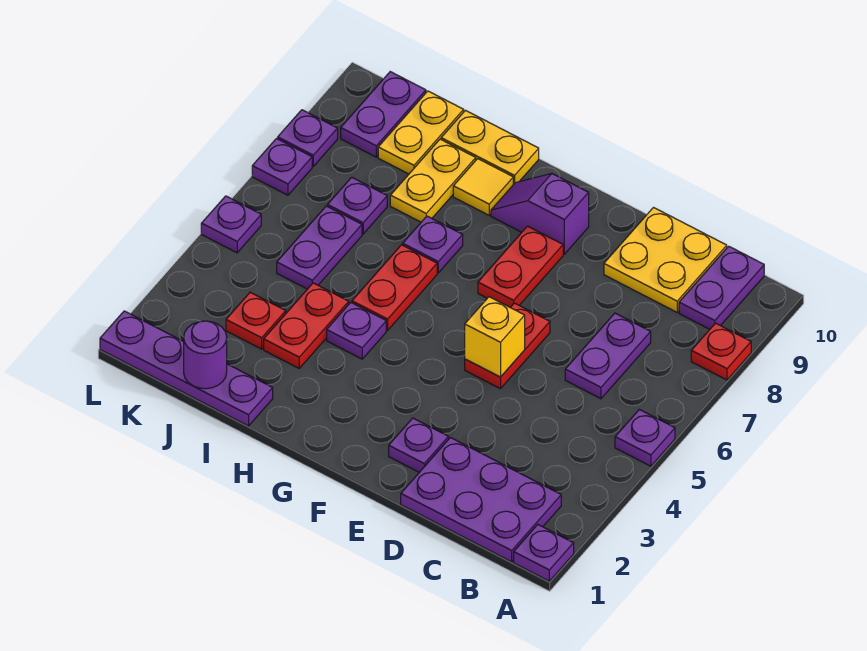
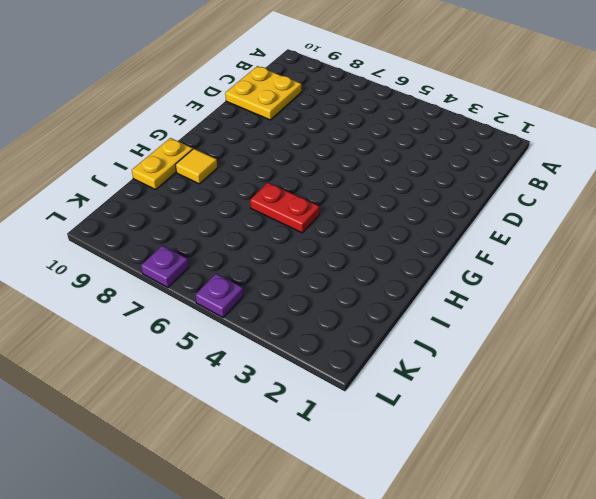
none -> purple plate A1 level 1
none -> purple plate A5 level 1
none -> red plate A8 level 1

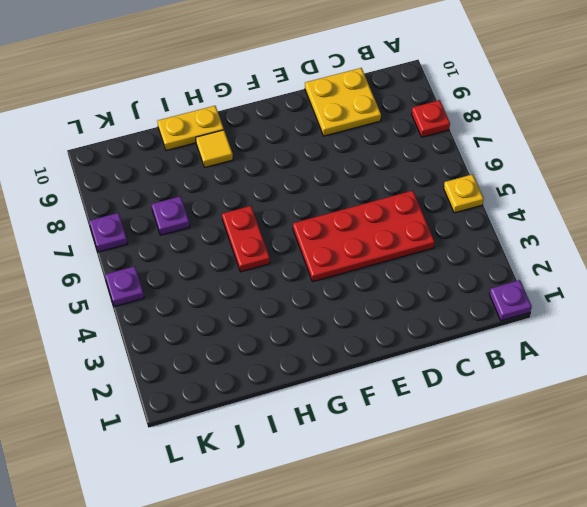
yellow plate A5 level 1 -> purple plate A5 level 1
red plate C4:F5 level 1 -> red plate E5:E6 level 1
none -> purple plate B1:D2 level 1
none -> purple plate B9:B10 level 1
none -> purple plate C6:C7 level 1

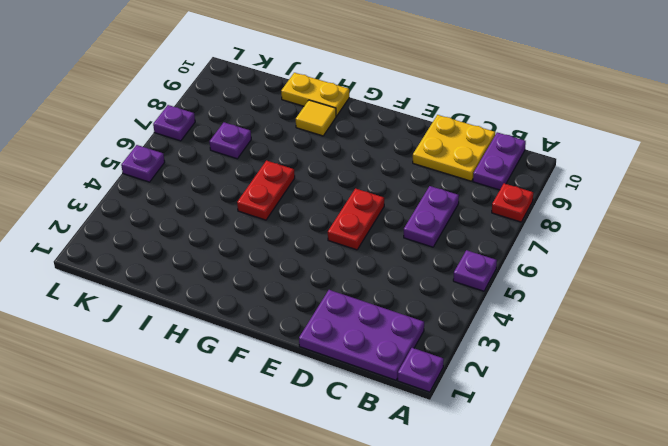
none -> purple plate E2 level 1
none -> red plate F7:F8 level 1
none -> purple slope F9:G9 level 1 top F

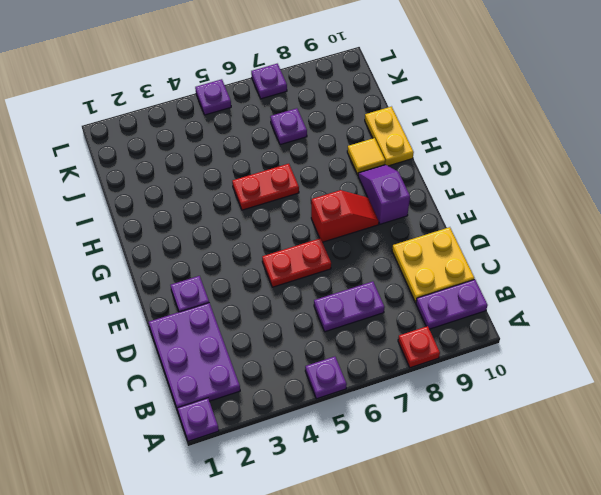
red slope F7:F8 level 1 top 7 -> red plate F7:F8 level 1
none -> purple plate H4 level 1
none -> purple plate H7 level 1
none -> purple plate I1:L1 level 1

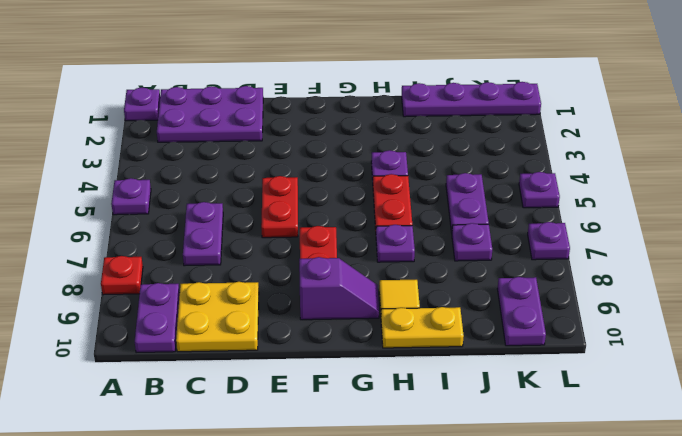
none -> purple plate E2 level 1
none -> red plate I3:I4 level 1
none -> yellow plate I8:I9 level 1

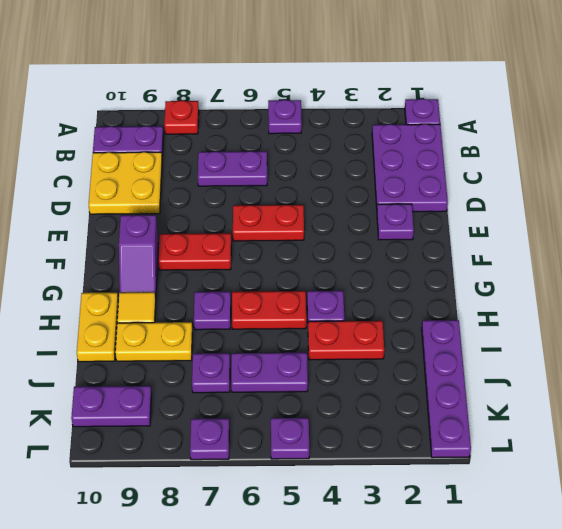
none -> red plate J3 level 1
none -> yellow plate J9:J10 level 1
none -> purple plate L8 level 1

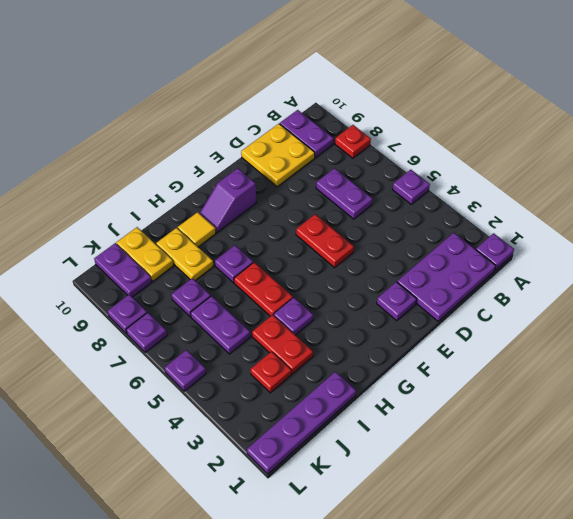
none -> red plate F7:F8 level 1
none -> yellow plate H10:I10 level 1
none -> yellow brick E5 level 2

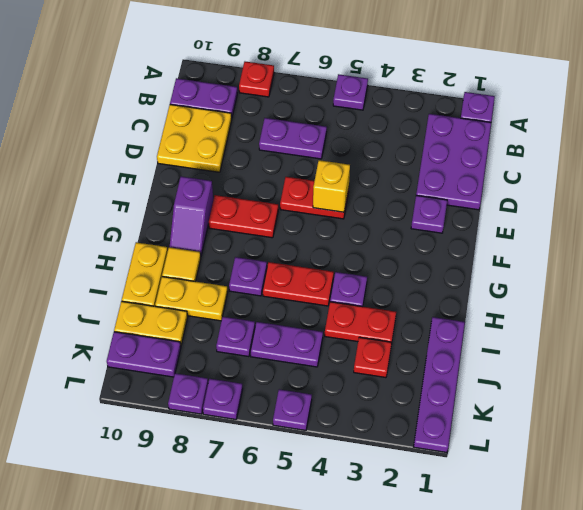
none -> purple round brick J1 level 2

